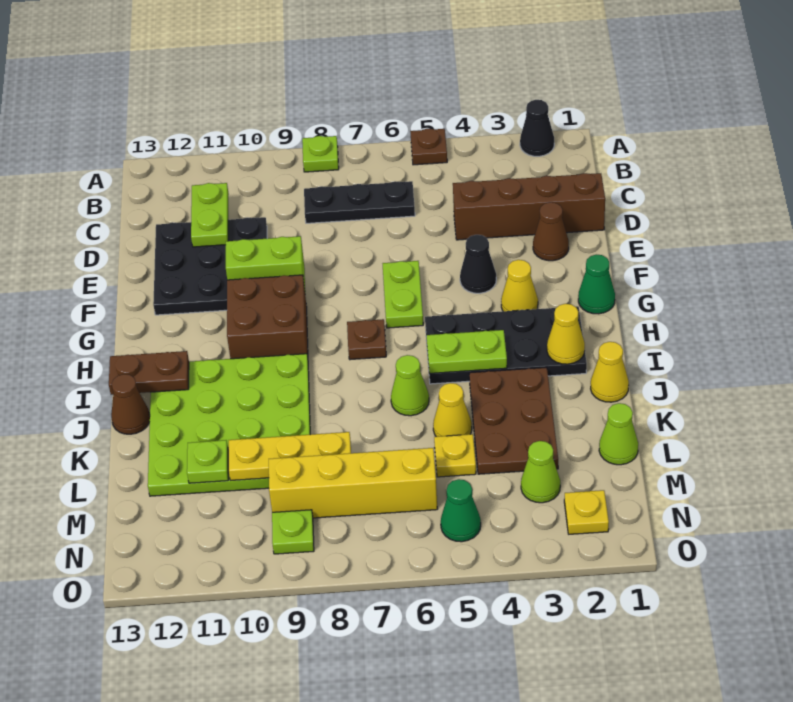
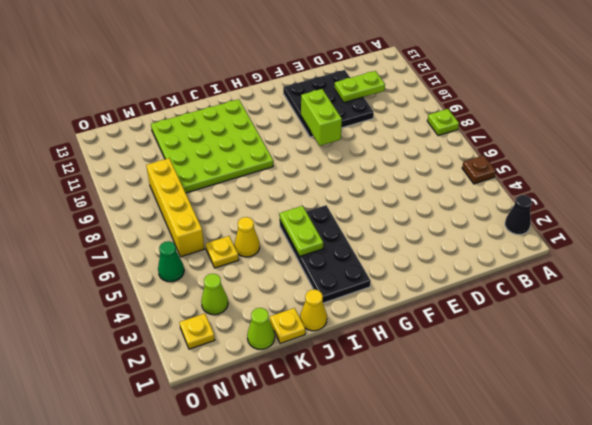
yellow plate K1 level 1 -> none
none -> black plate C6:C8 level 1
none -> brown brick D1:D4 level 1
none -> brown cone E2 level 1
none -> black cone F4 level 1

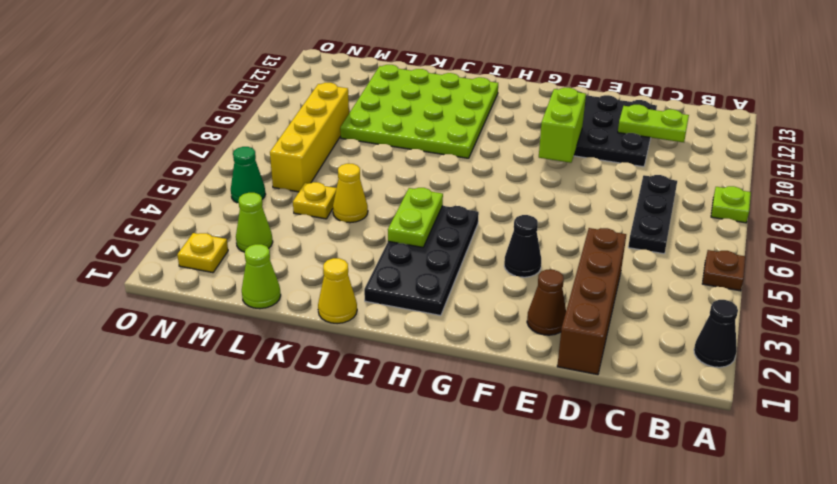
none -> lime plate F6:G6 level 1
none -> green cone G1 level 1
none -> yellow cone G3 level 1
none -> brown brick G9:H10 level 1

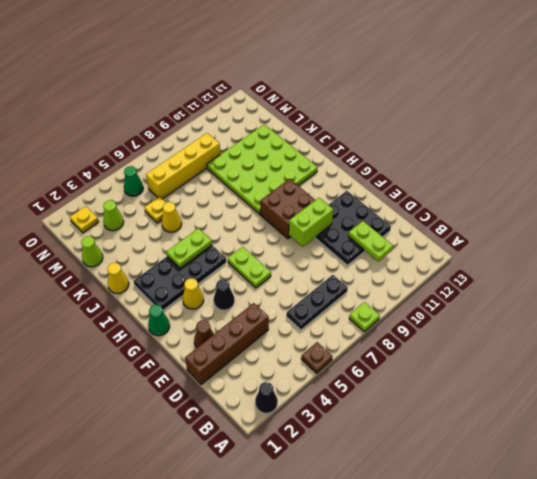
none -> brown plate H7 level 1
none -> brown plate J3:L4 level 1
none -> lime cone J6 level 1
none -> brown cone J13 level 1

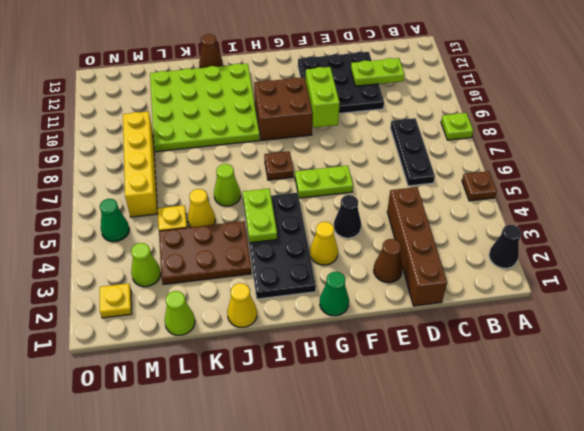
none -> lime plate N9 level 1
none -> yellow cone I2 level 2
none -> brown plate I12:I13 level 2
none -> yellow plate L8:L10 level 2

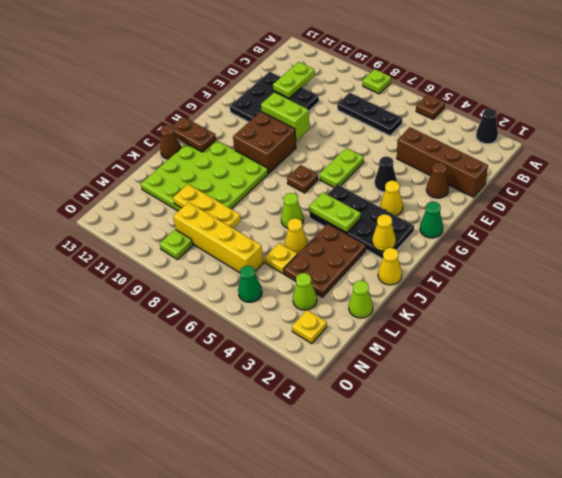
none -> lime plate L11 level 2

